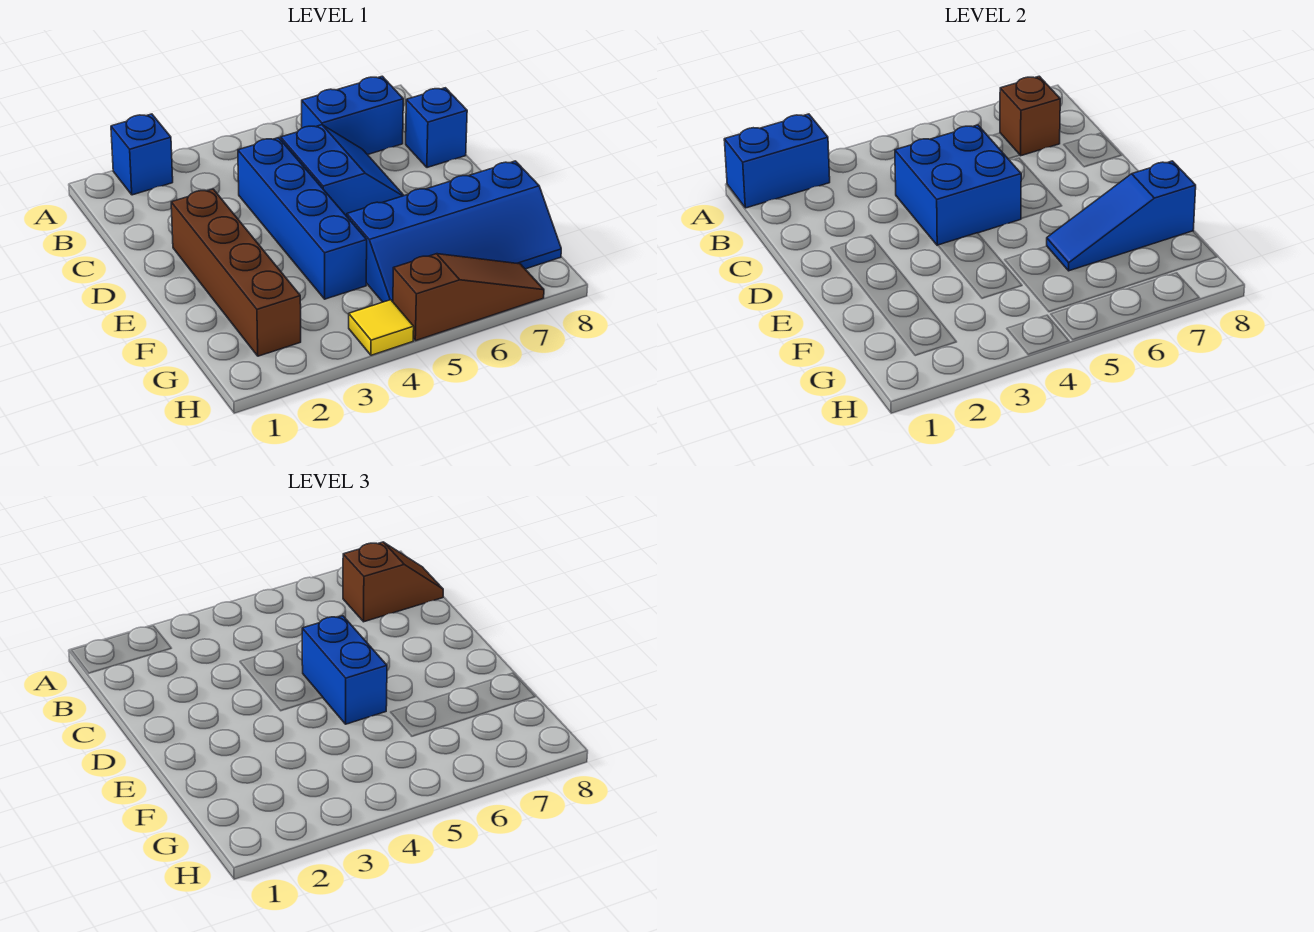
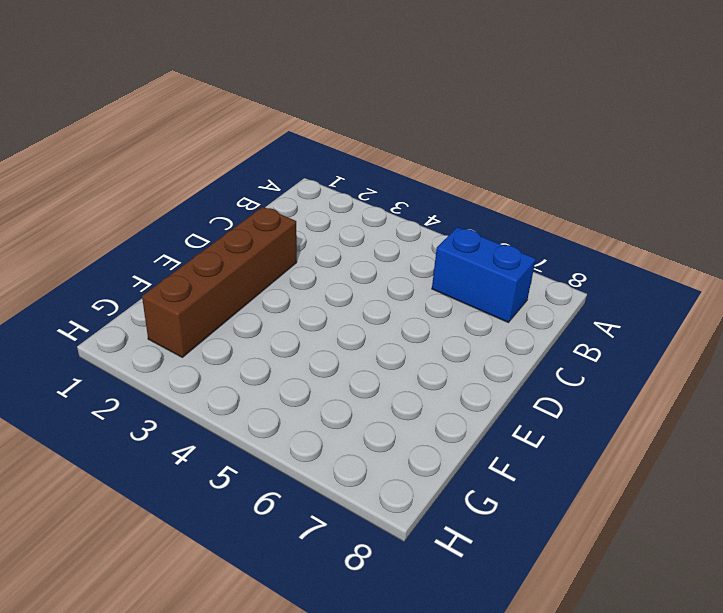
none -> blue brick A2 level 1
none -> blue brick C4:F4 level 1
none -> blue slope C5:D6 level 1 top 5

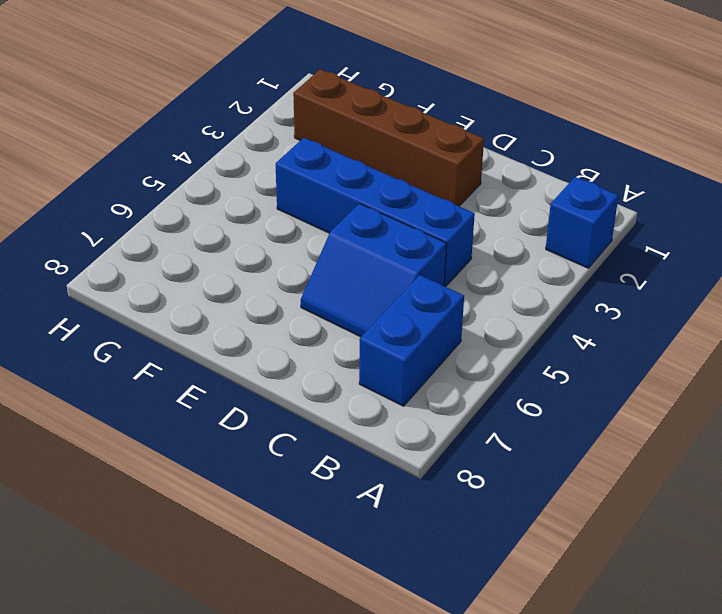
none -> blue brick C8 level 1
none -> blue slope F5:G8 level 1 top F
none -> yellow tile H4 level 1

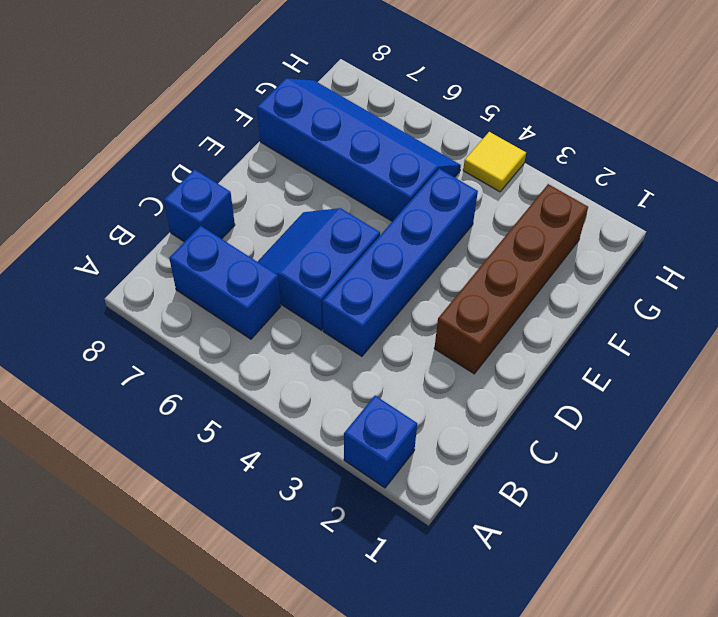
none -> brown slope H5:H7 level 1 top 5
none -> blue brick A1:A2 level 2
none -> brown brick B7 level 2

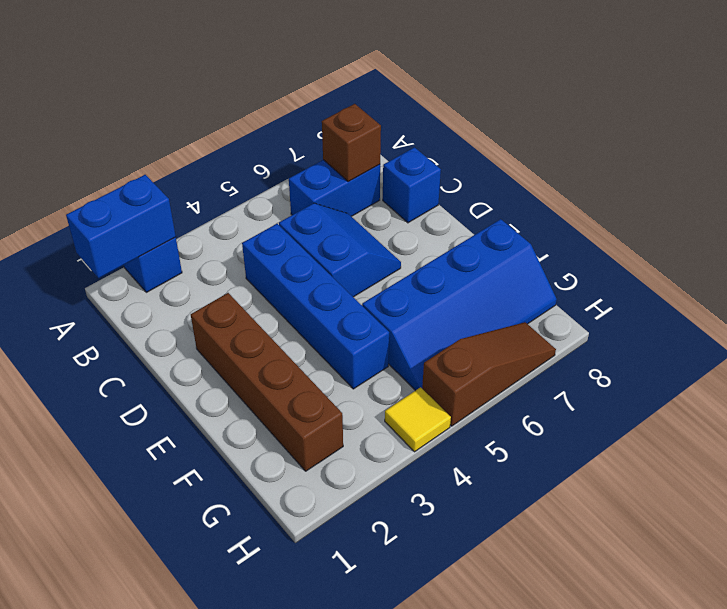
none -> blue brick C4:D5 level 2
none -> blue slope F6:F8 level 2 top 8
none -> brown slope B7:B8 level 3 top 7

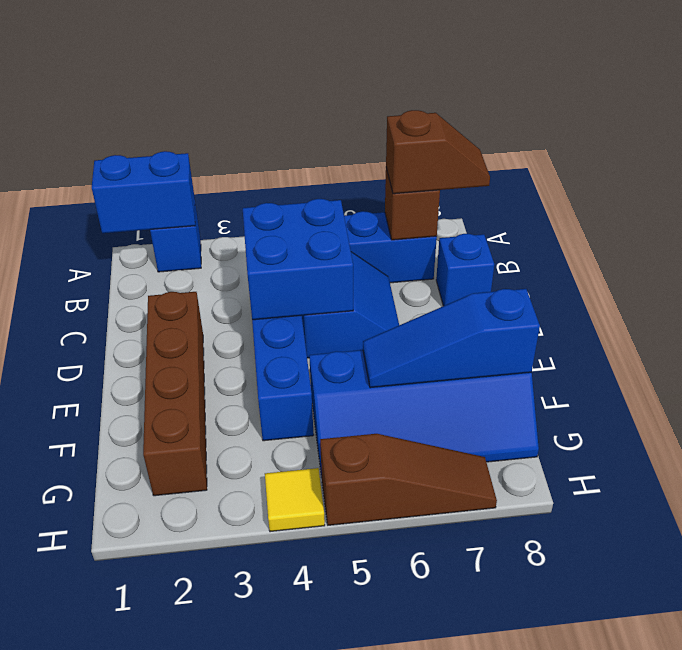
none -> blue brick D5:E5 level 3

